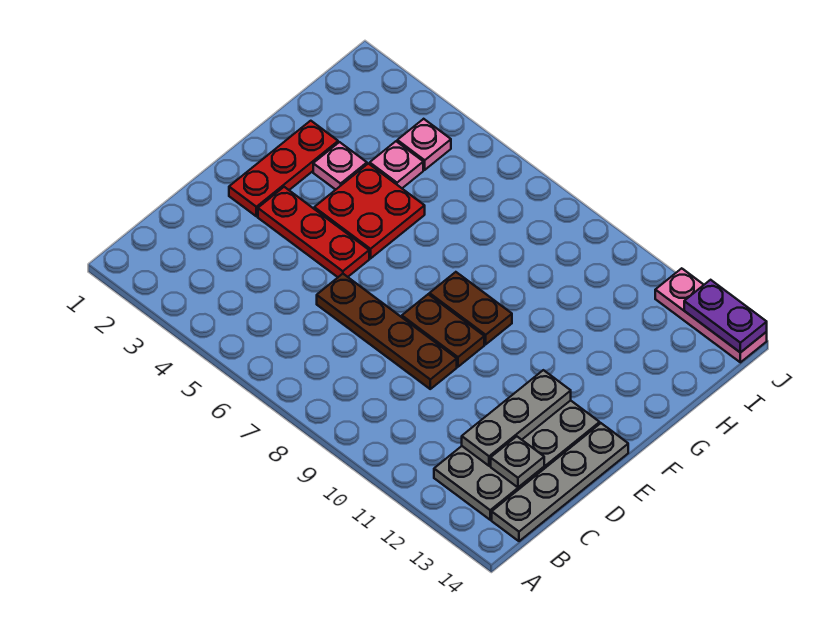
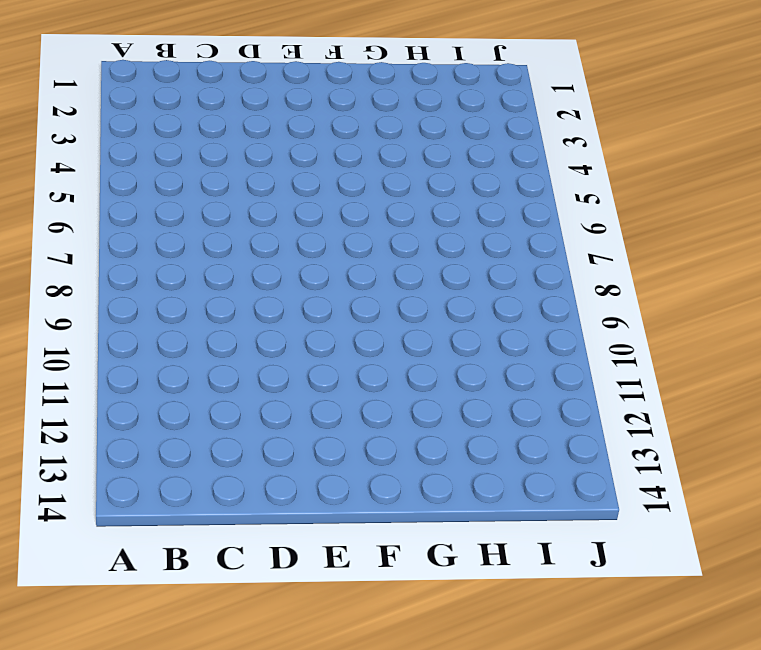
none -> grey plate B12:E13 level 1
none -> grey plate B14:E14 level 1
none -> brown plate D6:D9 level 1

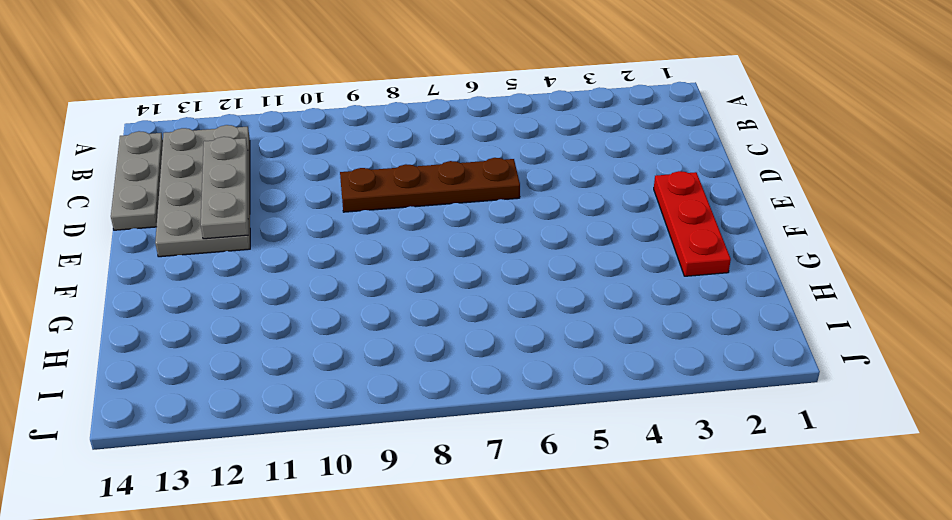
grey plate B14:D14 level 1 -> grey plate B14:E14 level 1
none -> red plate E3:E5 level 1
none -> brown plate E8:E9 level 1
none -> red plate F4:G5 level 1

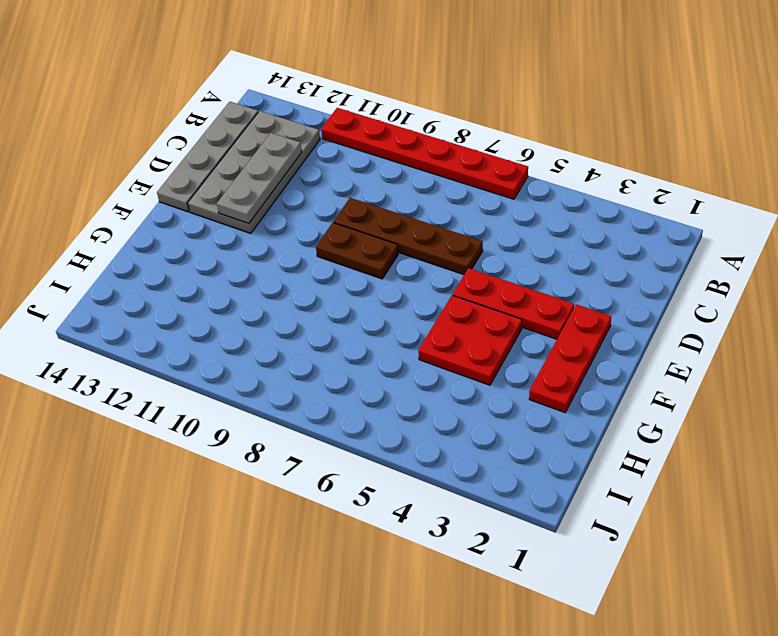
red plate A6:A11 level 1 -> none
none -> brown plate F8:F9 level 1
none -> pink plate G3 level 1
none -> pink plate H4 level 1

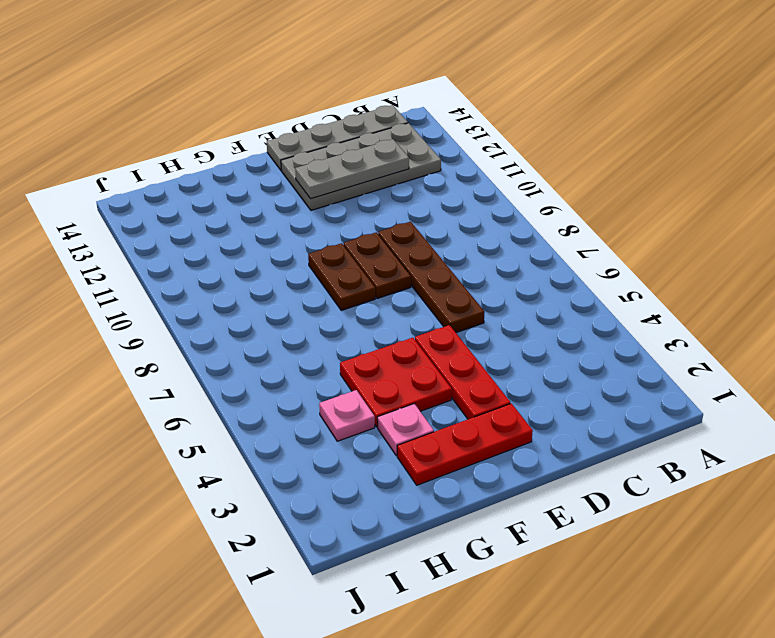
none -> pink plate I4 level 1
none -> pink plate J12:J14 level 1
none -> grey plate C13 level 2

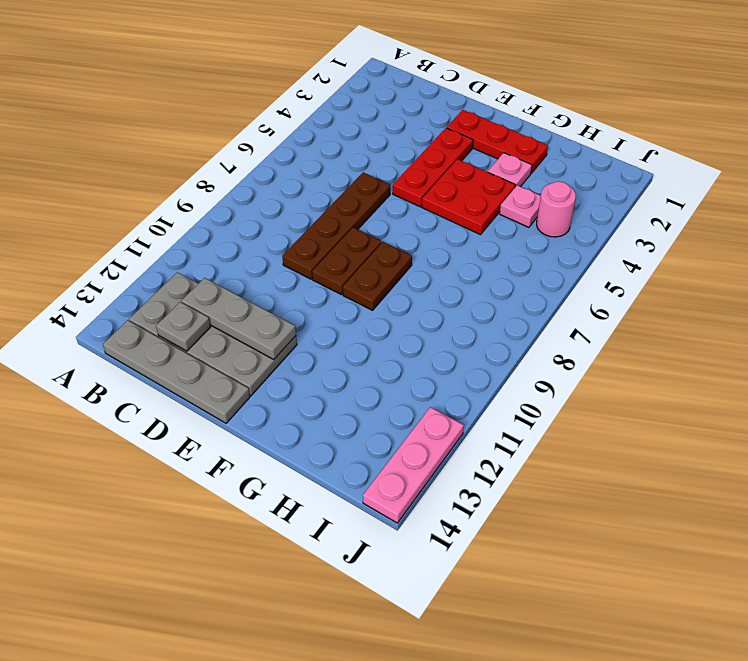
pink round brick I4 level 1 -> pink plate I4 level 1
none -> purple plate J13:J14 level 2

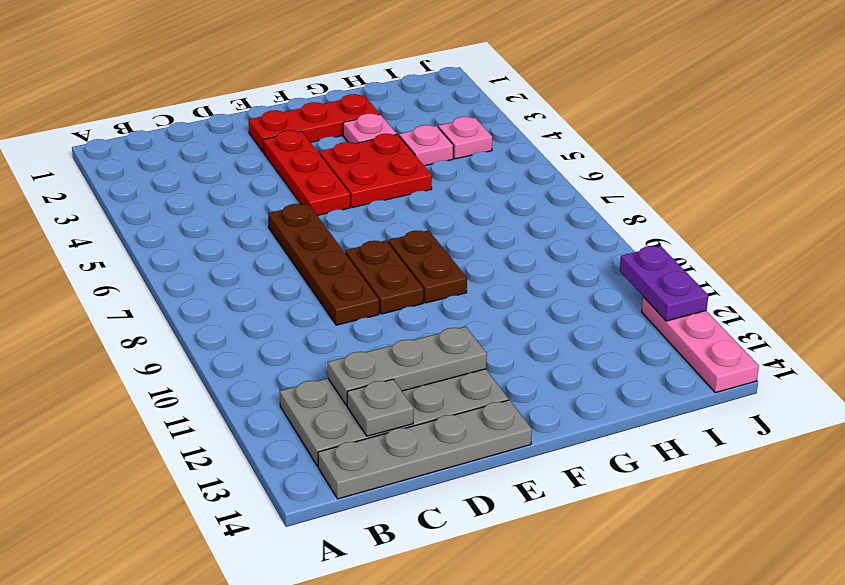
purple plate J11:J12 level 2 -> purple plate J13:J14 level 2

